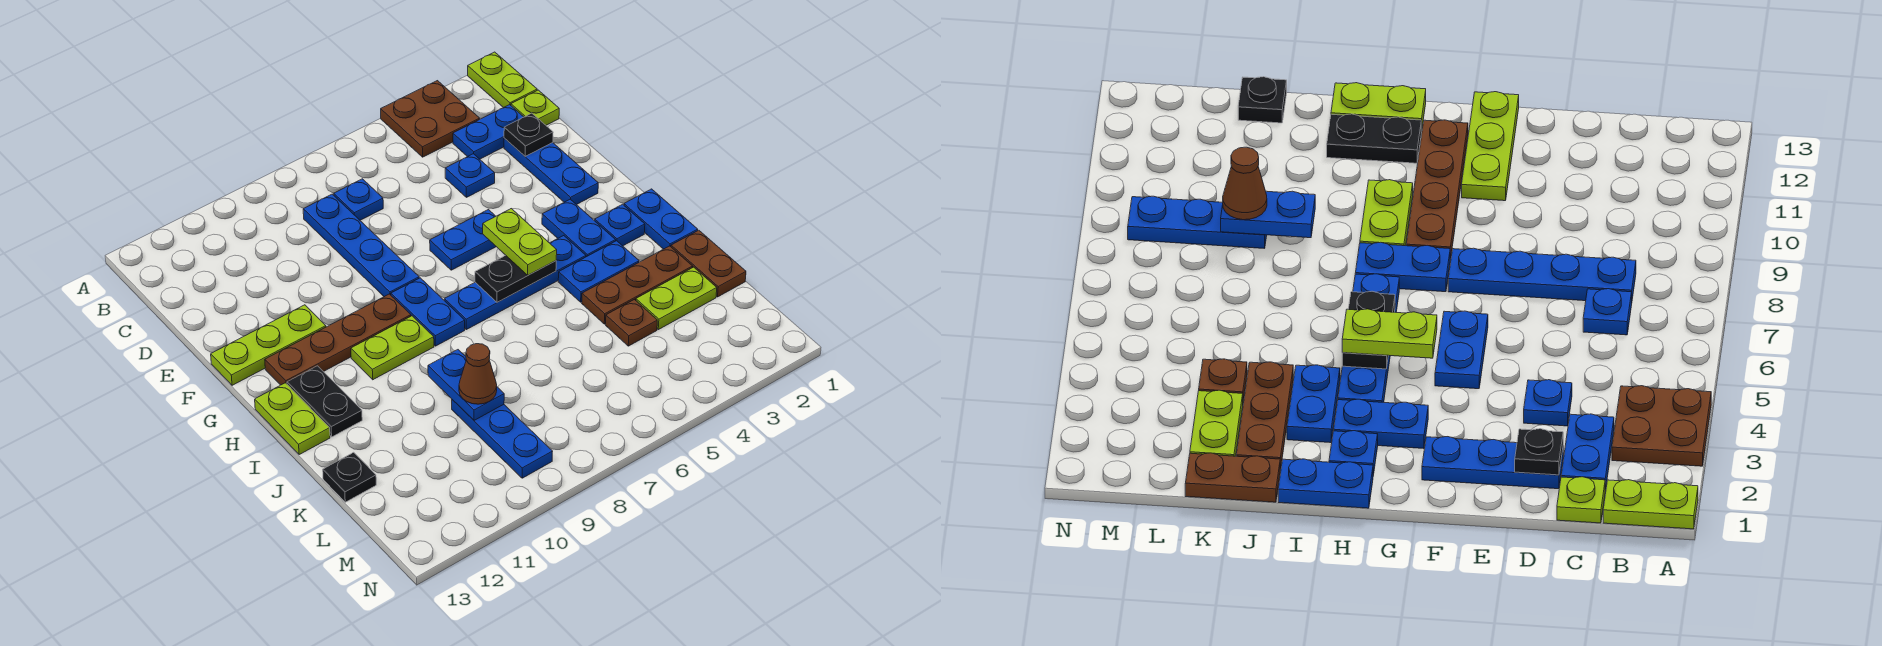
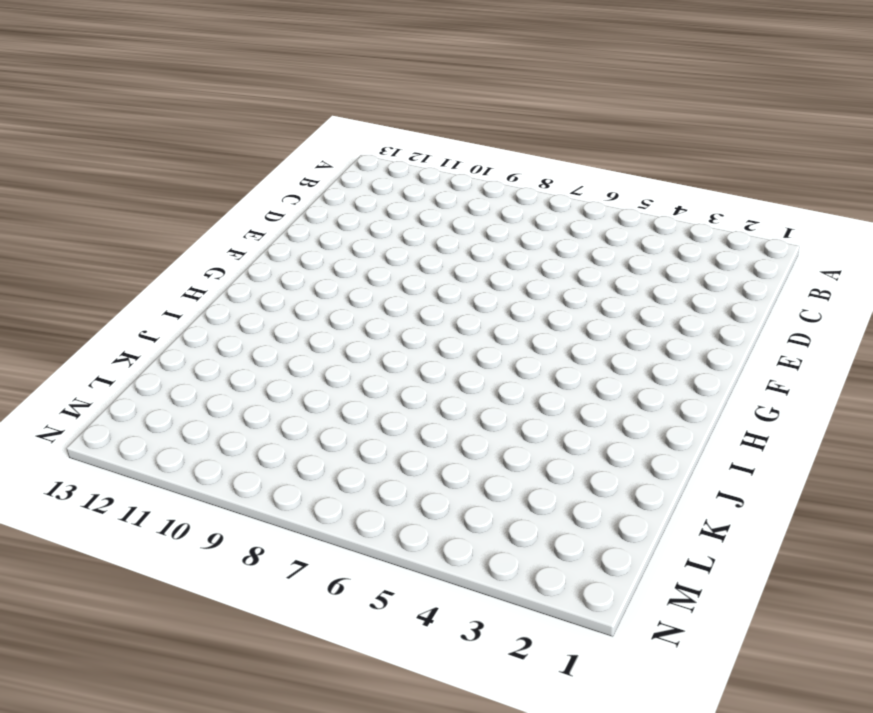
none -> lime plate A1:B1 level 1
none -> brown plate A3:B4 level 1
none -> lime plate C1 level 1
none -> blue plate C2:C3 level 1

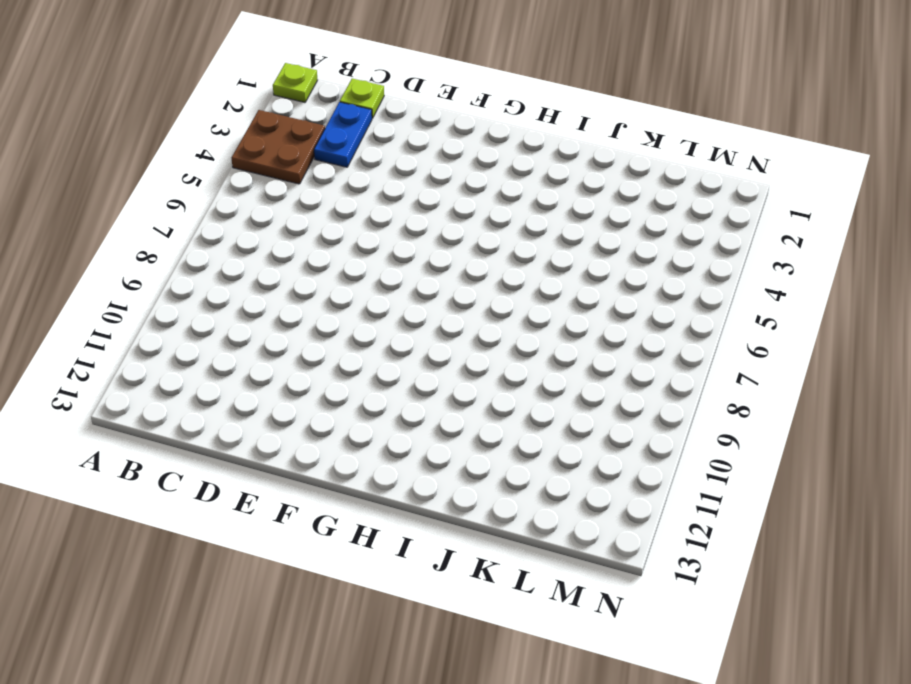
lime plate A1 level 1 -> lime plate A1:B1 level 1
none -> blue plate C7 level 1
none -> blue plate C8:F8 level 1
none -> blue plate D2:F2 level 1
none -> blue plate D4 level 1

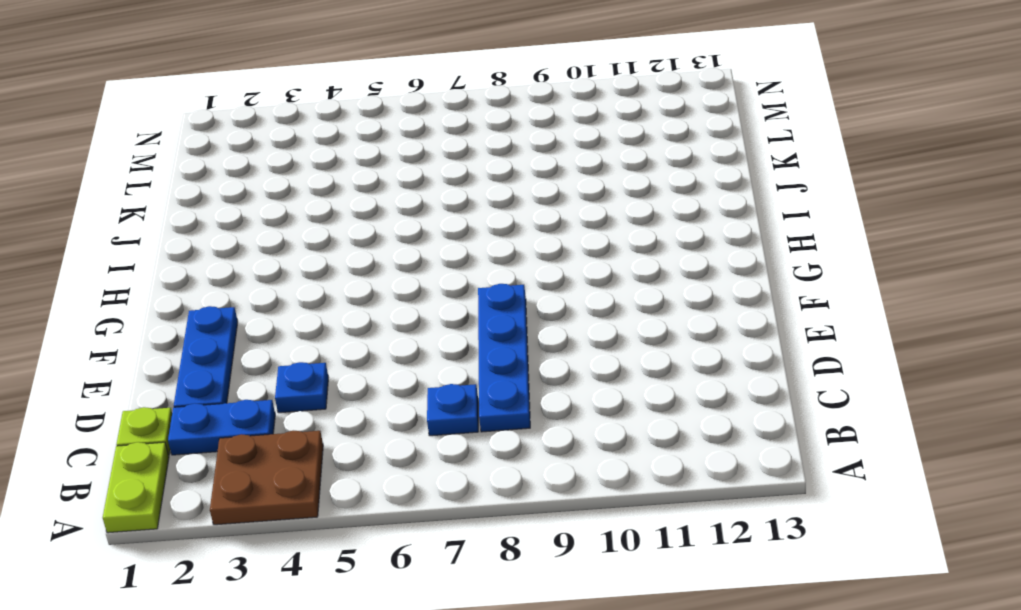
none -> blue plate F5:F6 level 1
none -> lime plate F11:F13 level 1
none -> blue plate G3:H3 level 1
none -> blue plate G8:H8 level 1

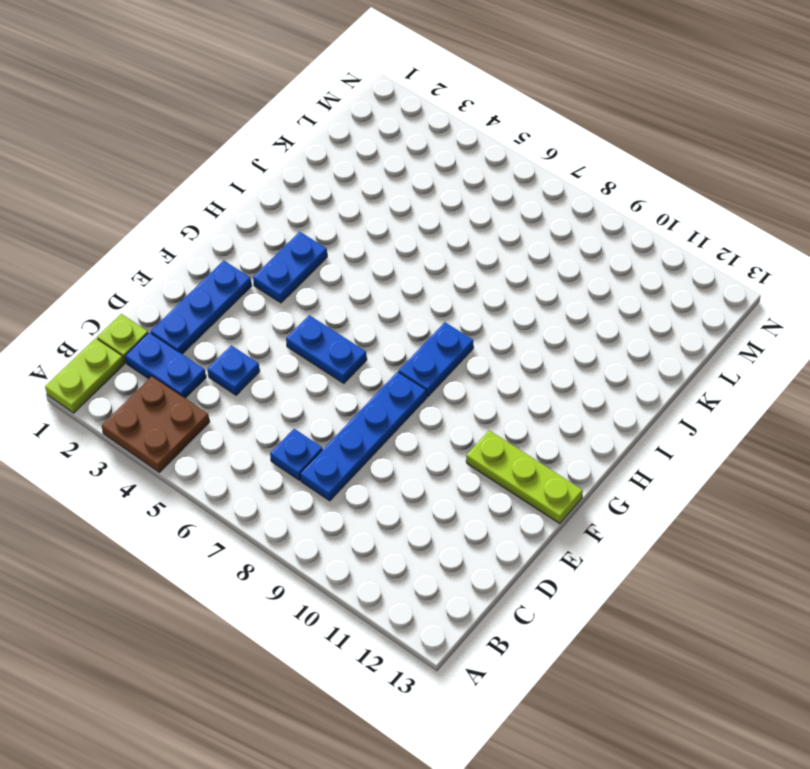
none -> brown plate G9:G12 level 1
none -> blue plate H1:I1 level 1
none -> blue plate H2 level 1
none -> blue plate H4:H7 level 1

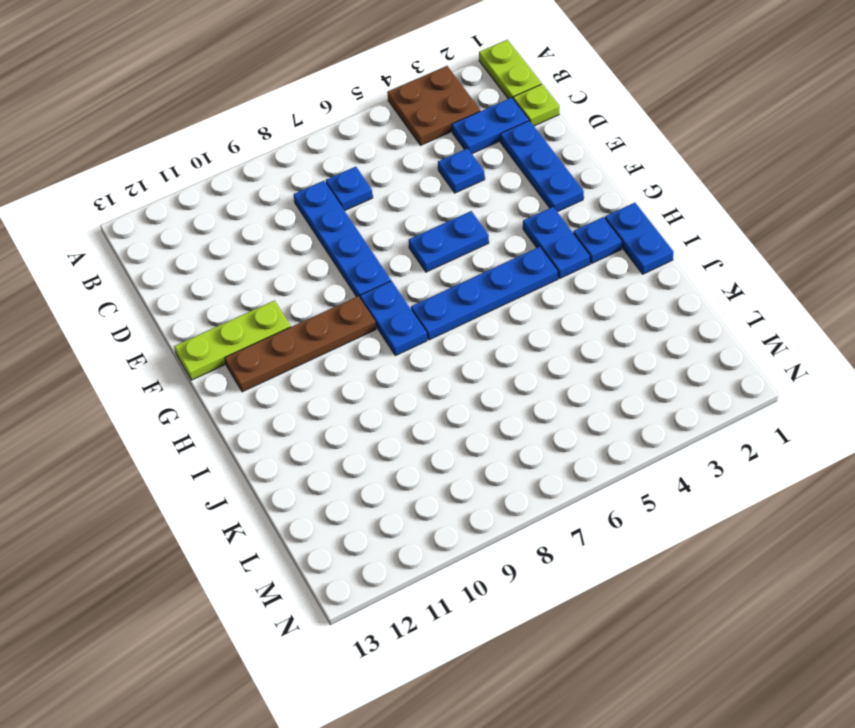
none -> lime plate H9:H10 level 1
none -> black plate H12:I12 level 1
none -> lime plate H13:I13 level 1
none -> blue plate I3:I4 level 1

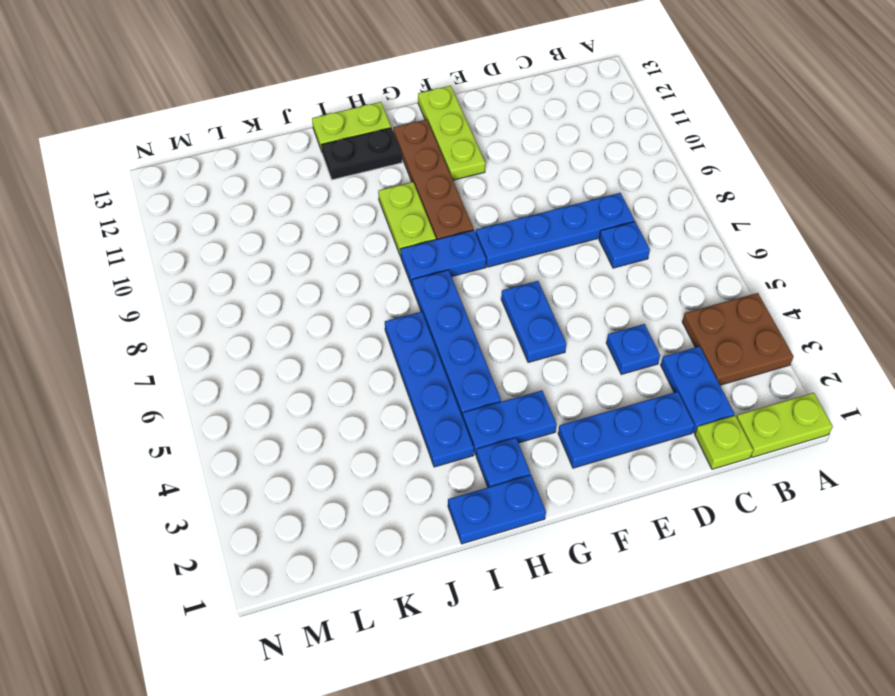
blue plate I3:I6 level 1 -> blue plate I3:I4 level 1
none -> brown plate J1:K1 level 1
none -> brown plate J2:J4 level 1
none -> lime plate K2:K3 level 1
none -> brown plate K4 level 1

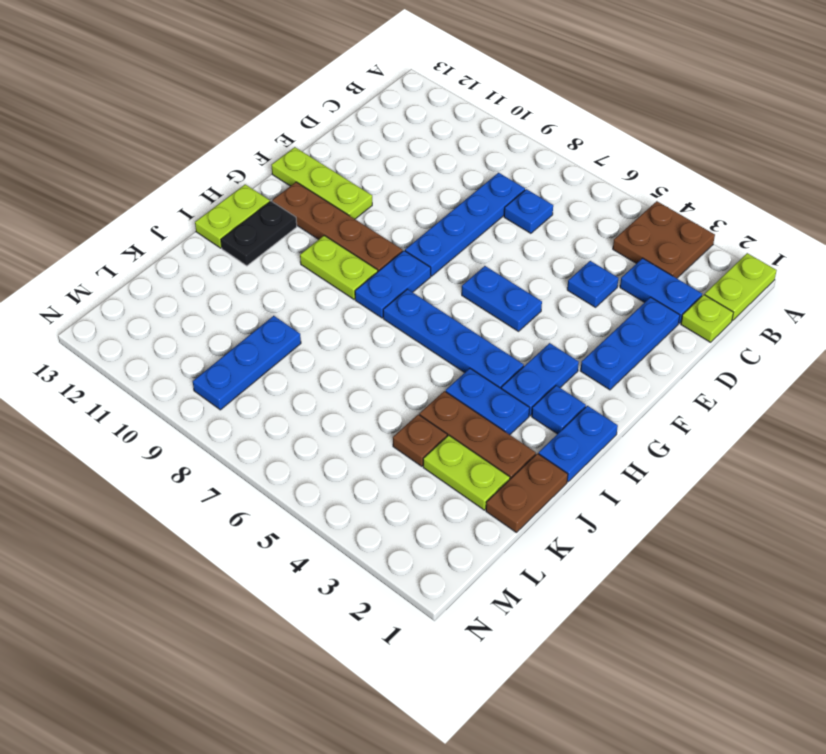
none -> black plate K13 level 1
none -> black plate D2 level 2
none -> black plate H5:H6 level 2
none -> blue plate J9:K9 level 2

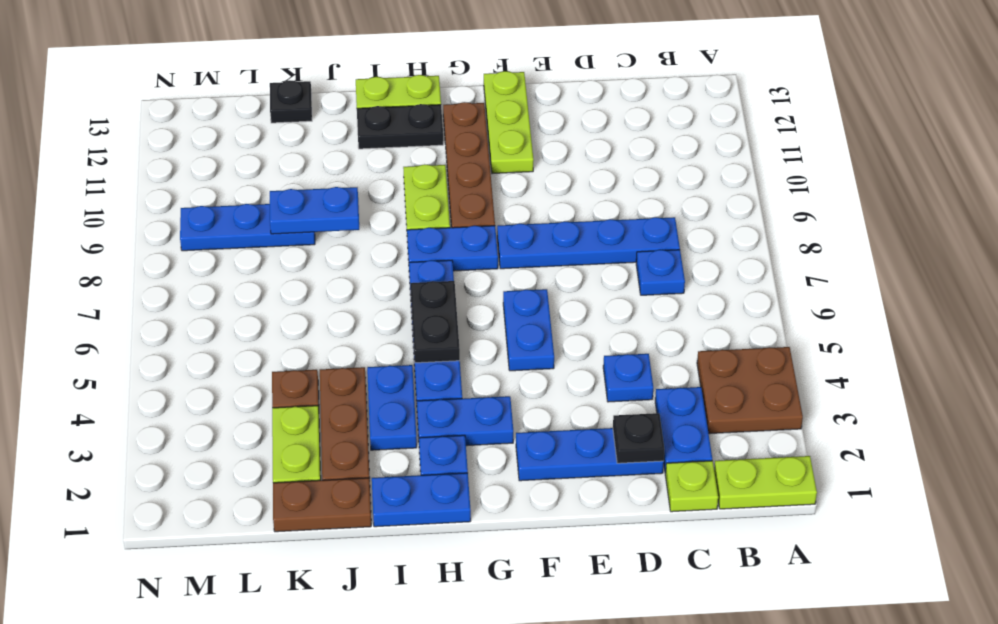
none -> lime plate G5:H5 level 3
none -> brown cone K9 level 3

